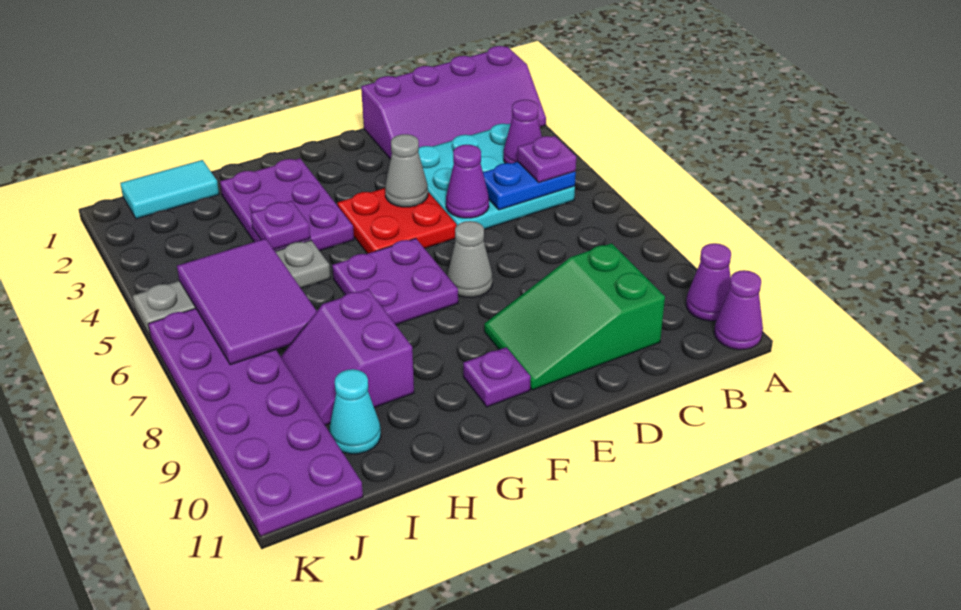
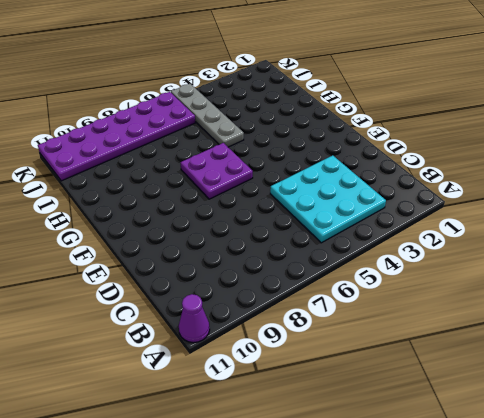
none -> purple slope A1:D2 level 1 top 1
none -> purple cone A10 level 1
none -> green slope C9:E10 level 1 top C

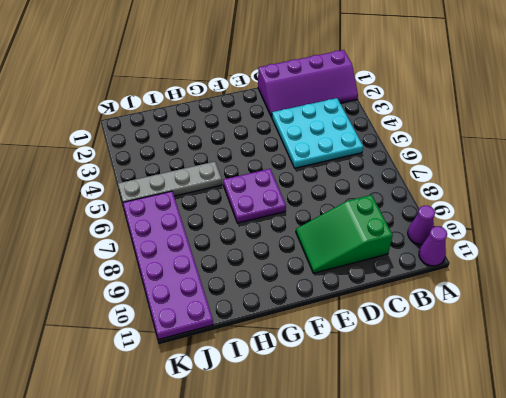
none -> red plate E4:F5 level 1
none -> grey cone E7 level 1
none -> purple plate F10 level 1

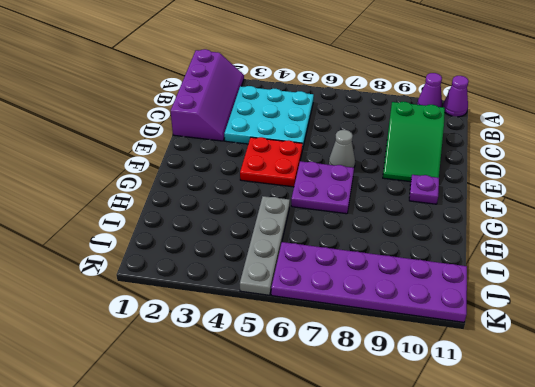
none -> purple plate G2:H4 level 1
none -> purple slope H8:I9 level 1 top H
none -> cyan tile I1:J1 level 1

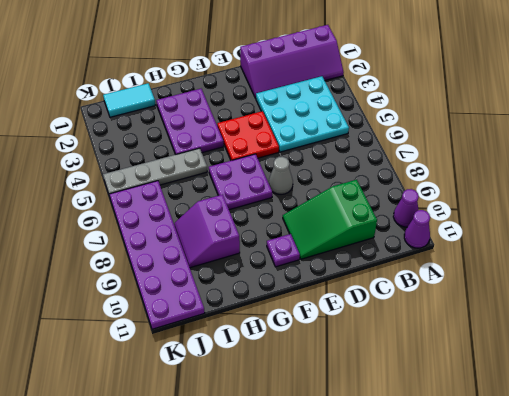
none -> cyan cone I10 level 1
none -> purple cone B4 level 2
none -> blue plate B5:C5 level 2

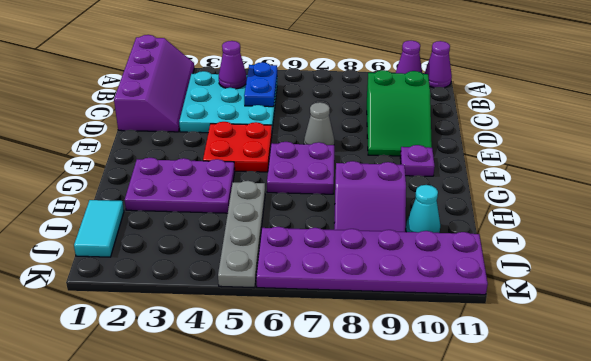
none -> purple cone D5 level 2
none -> grey cone E4 level 2
none -> purple plate H4 level 2

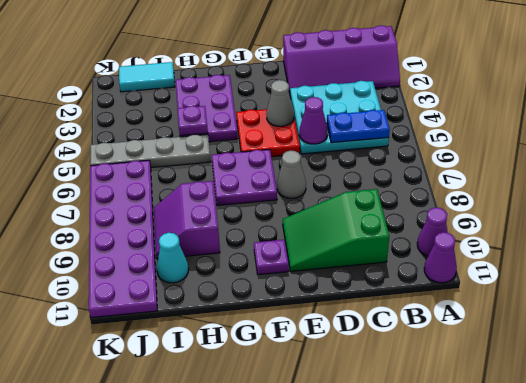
none -> purple cone B4 level 2
none -> purple tile I5:J7 level 2
none -> purple plate B5 level 3

